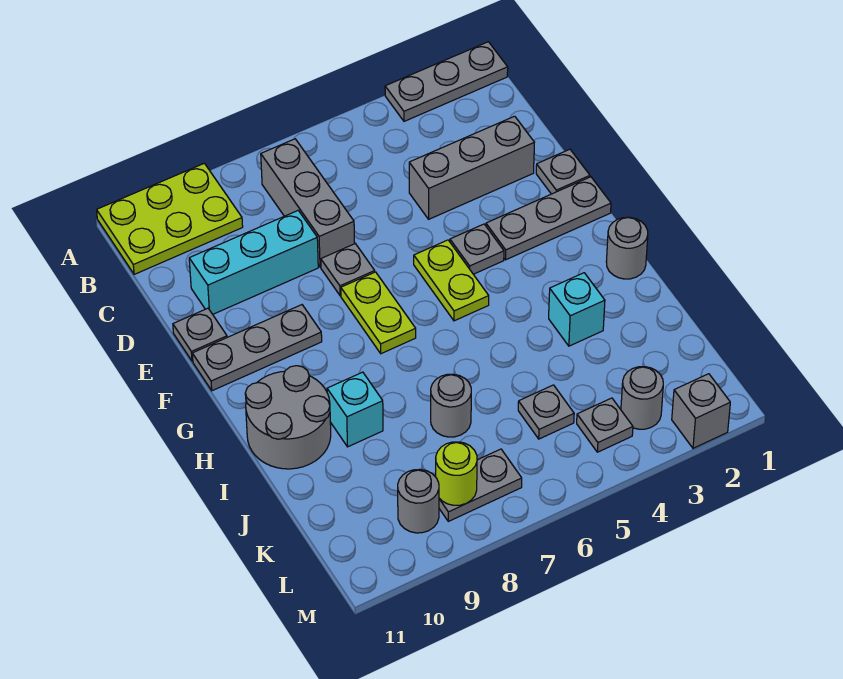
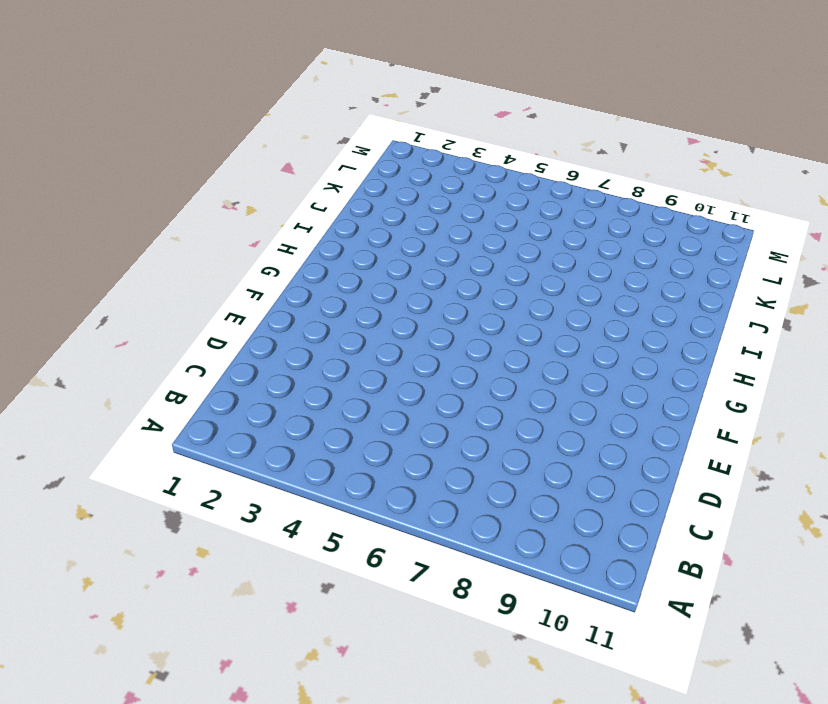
none -> grey plate A1:A3 level 1
none -> lime plate A9:B11 level 1
none -> grey brick B7:D7 level 1

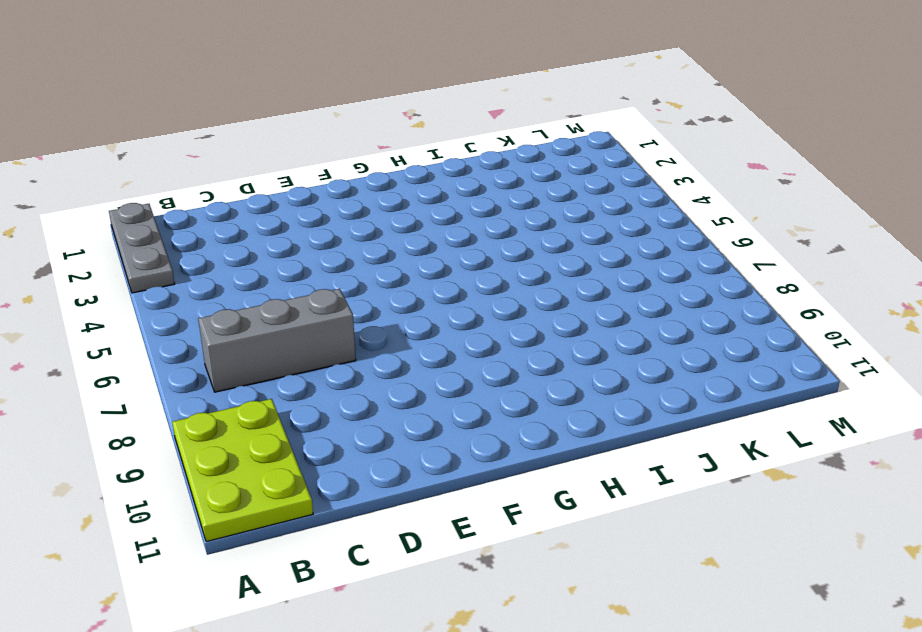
none -> grey brick D2:D4 level 1
none -> cyan brick D8:D10 level 1
none -> grey plate E1 level 1

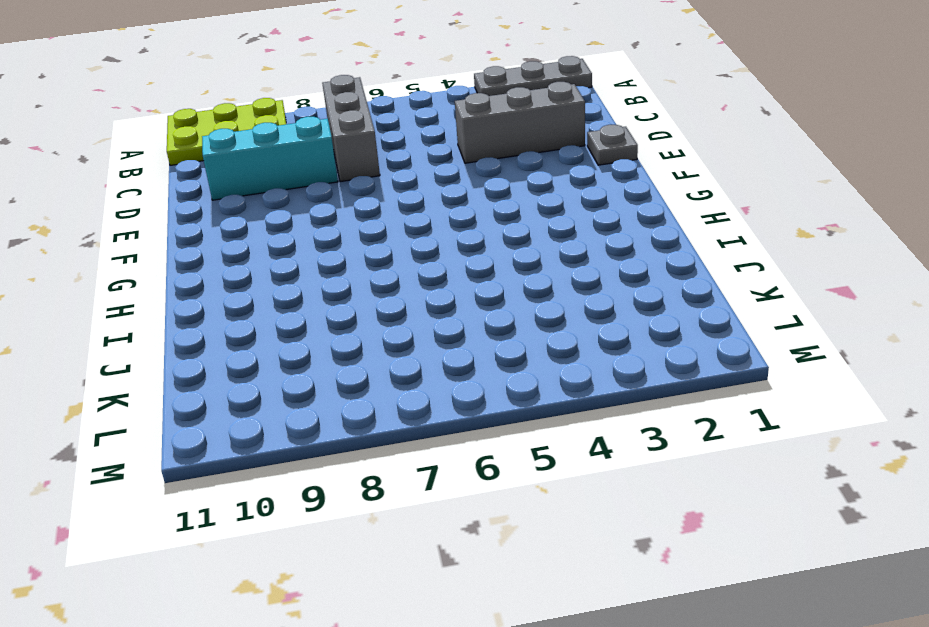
none -> grey plate E7 level 1
none -> grey plate E11 level 1
none -> grey plate F1:F3 level 1

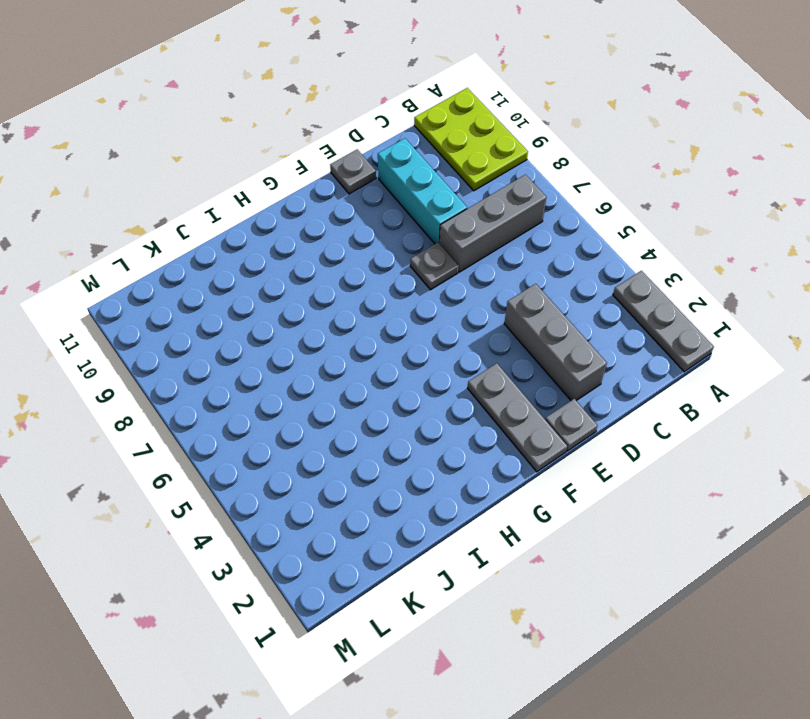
none -> grey plate F4 level 1
none -> lime plate F5:G5 level 1
none -> lime plate F7:G7 level 1

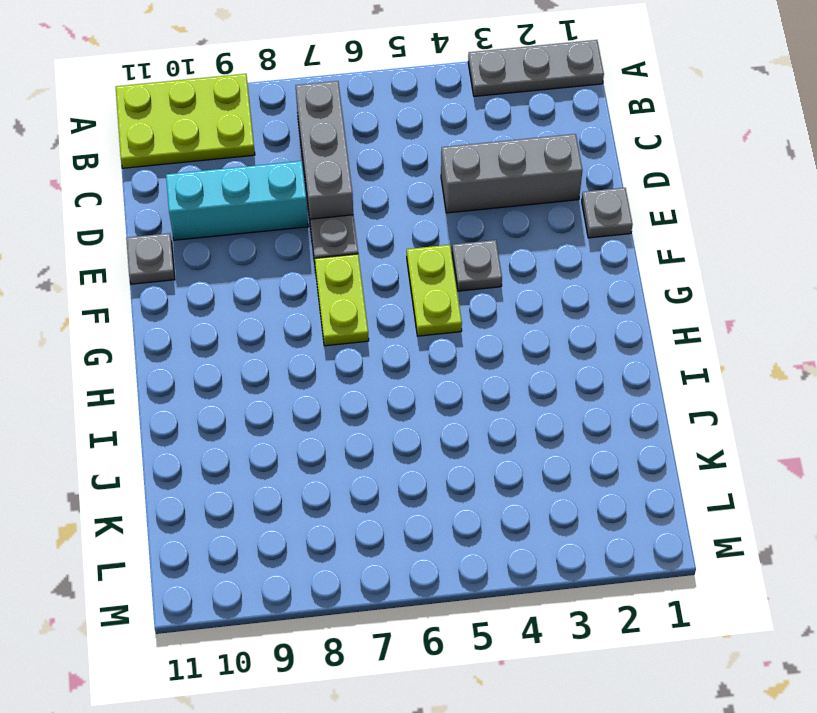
none -> grey plate F1:F3 level 1
none -> grey plate F9:F11 level 1
none -> grey round brick H1 level 1

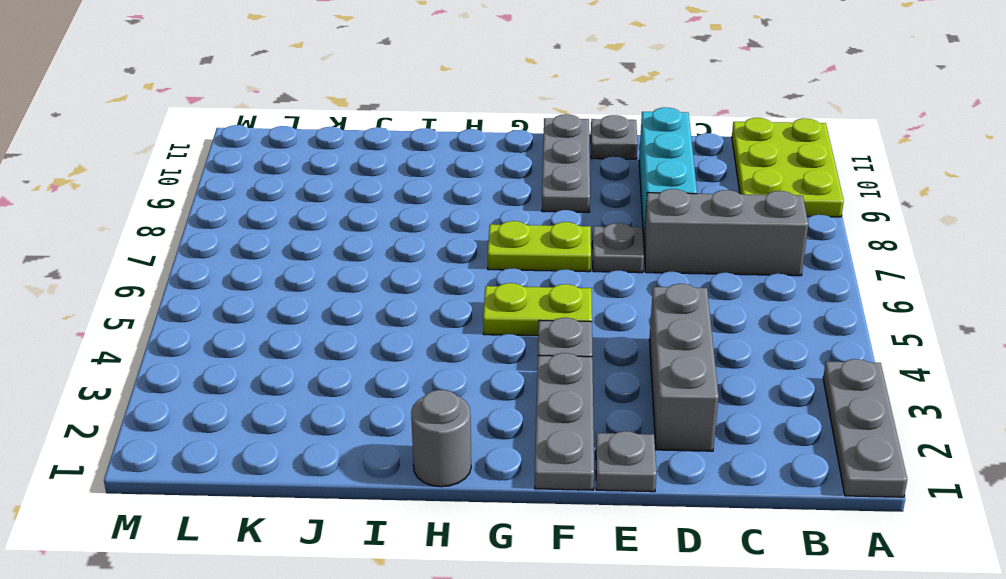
none -> grey round brick H10:I11 level 1
none -> cyan brick I3 level 1
none -> cyan brick I9 level 1

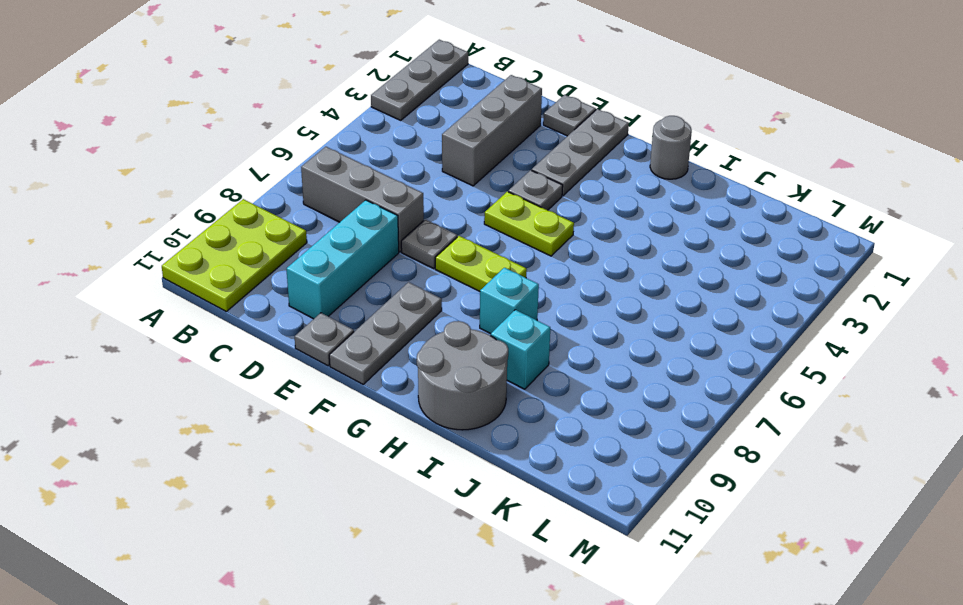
cyan brick H8 level 1 -> cyan brick I3 level 1
none -> grey round brick J7 level 1
none -> grey plate K5 level 1
none -> grey round brick L3 level 1

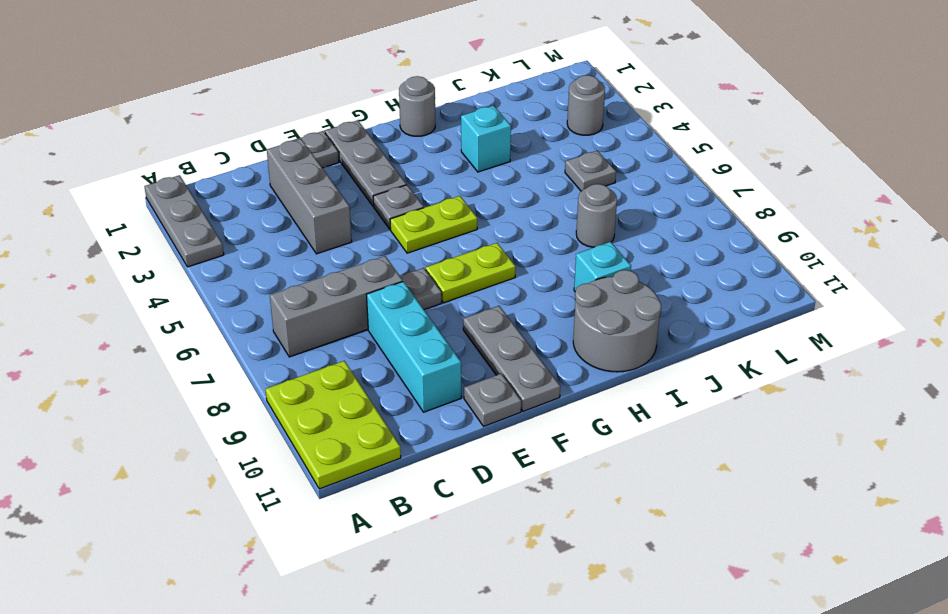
none -> grey plate L4 level 1
none -> grey plate L7:L8 level 1
none -> grey round brick L9 level 1

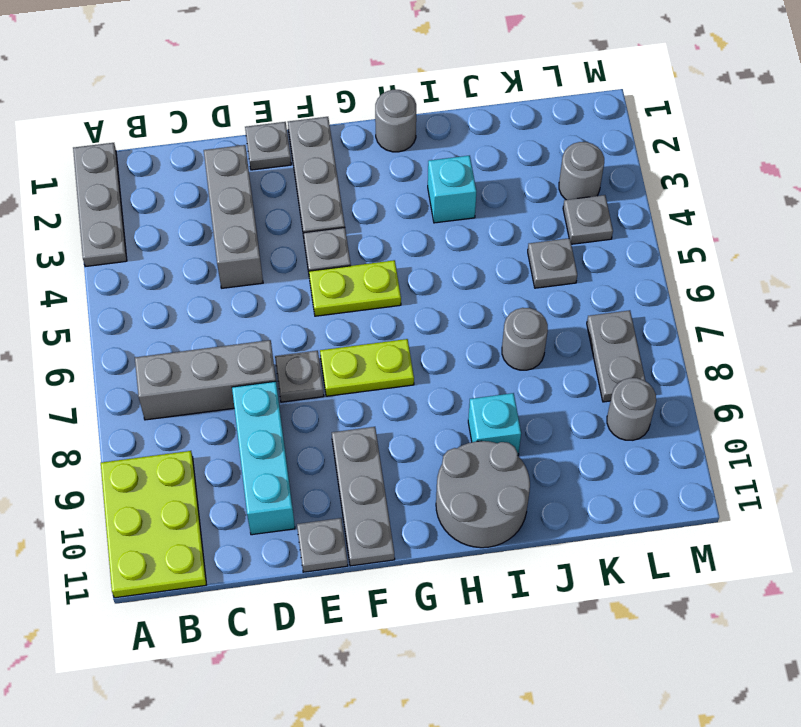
none -> grey brick M2 level 1
none -> lime round brick L8 level 2

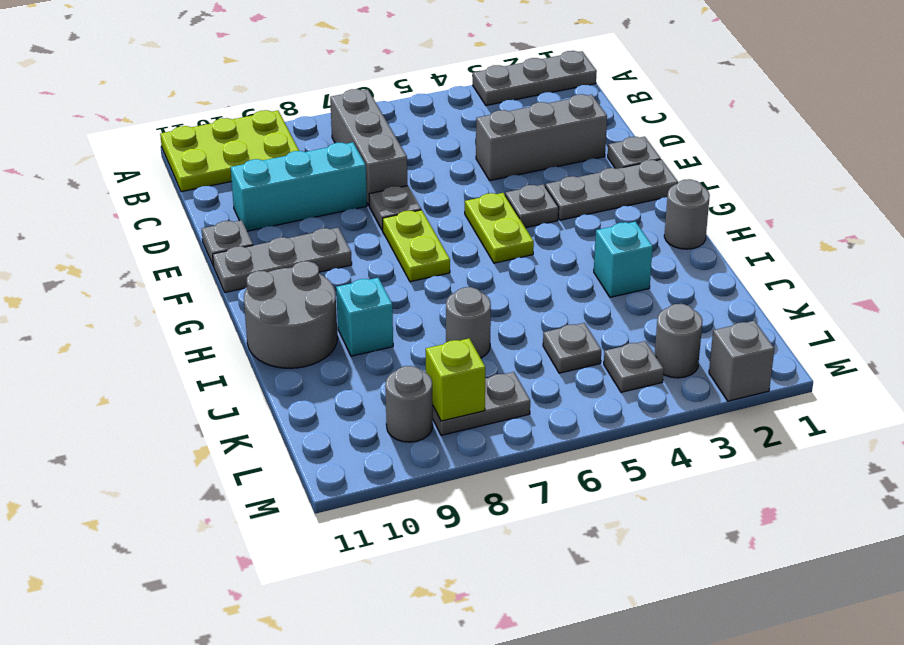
lime brick L8 level 2 -> lime round brick L8 level 2

